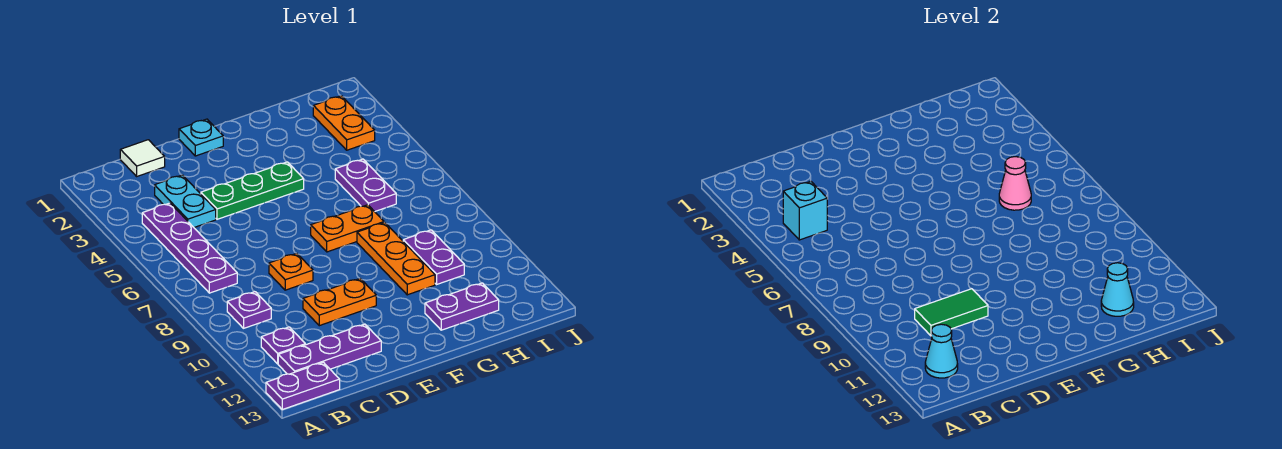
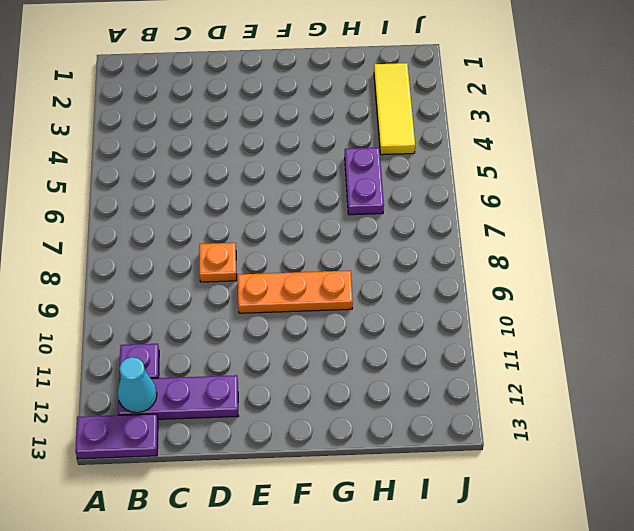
orange plate E9:G9 level 1 -> orange plate G8:G10 level 1
yellow tile I2:I4 level 1 -> orange plate I2:I3 level 1
none -> purple plate B4:B7 level 1
none -> purple plate B9 level 1
none -> white tile C1 level 1

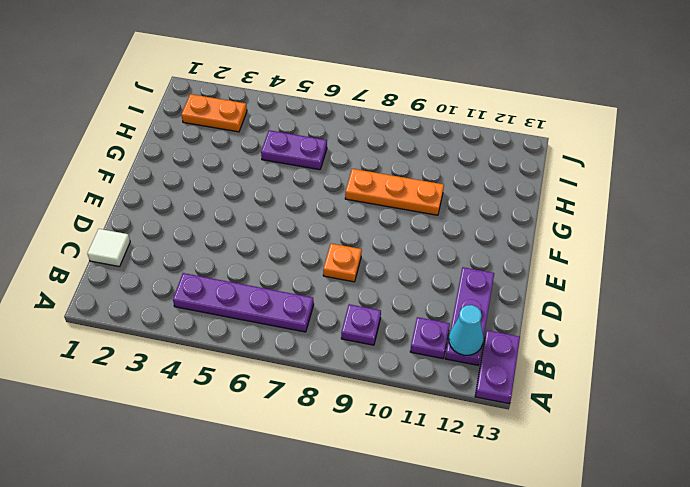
none -> cyan plate C3:C4 level 1
none -> green plate D4:F4 level 1
none -> orange plate D10:E10 level 1

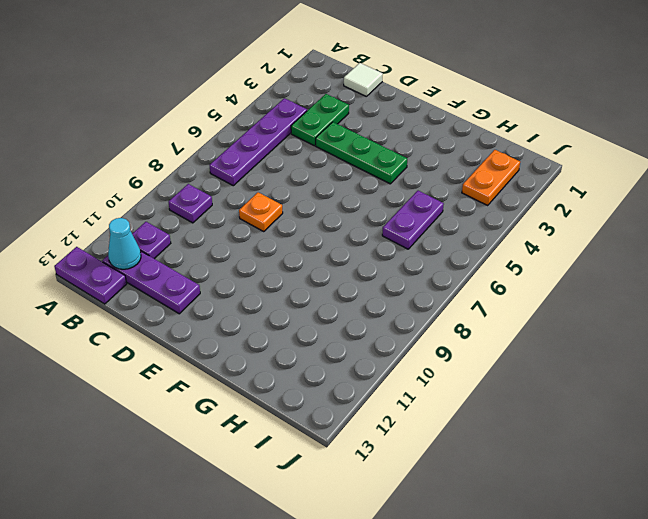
green plate C3:C4 level 1 -> cyan plate C3:C4 level 1
none -> orange plate D10:E10 level 1
none -> cyan plate E1 level 1
none -> orange plate F7:G7 level 1

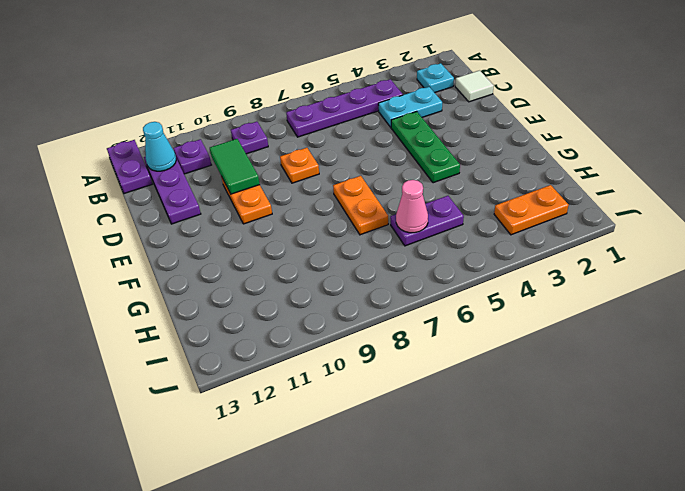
cyan plate B2 level 1 -> cyan plate E1 level 1
none -> orange plate G8:G10 level 1
none -> purple plate G12:H12 level 1
none -> purple plate H9:H10 level 1

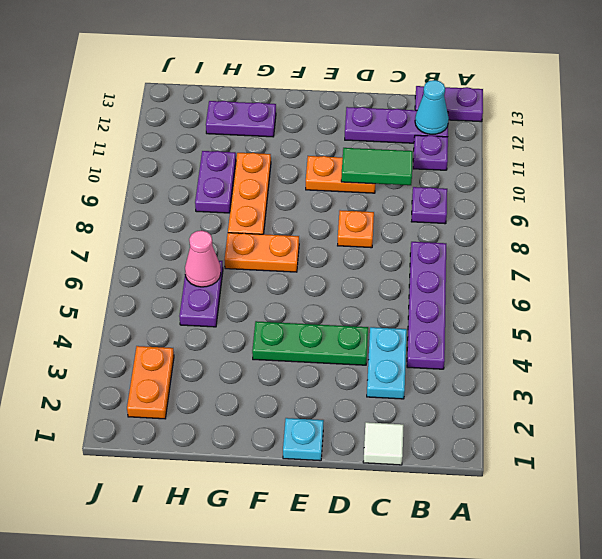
none -> cyan brick B4 level 2
none -> cyan cone H12 level 2

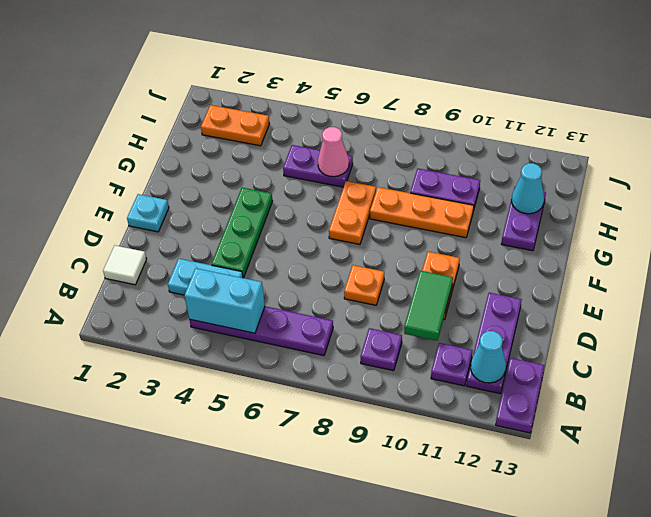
cyan brick B4:B5 level 2 -> cyan brick B4 level 2

